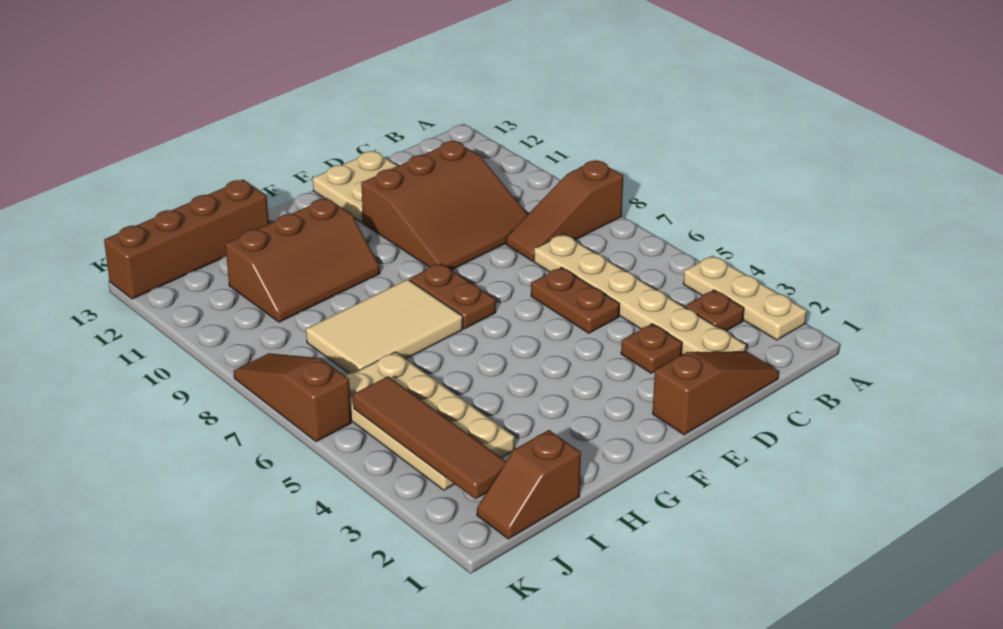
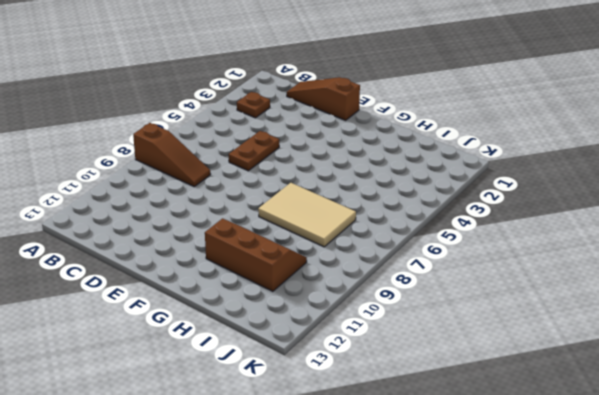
none -> tan plate A2:A4 level 1
none -> tan plate C2:C7 level 1
none -> brown slope C9:E11 level 1 top 11

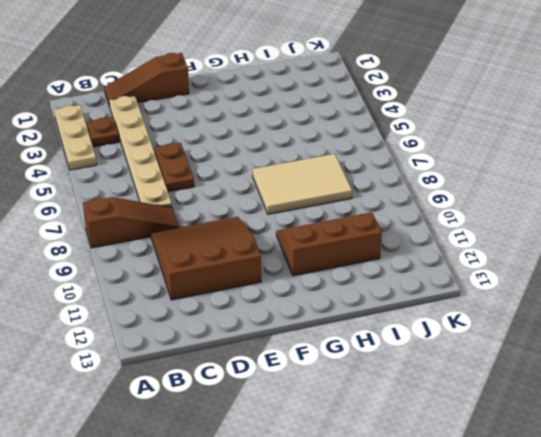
none -> brown plate D3 level 1
none -> tan plate D12:E13 level 1
none -> brown plate F7:F8 level 1

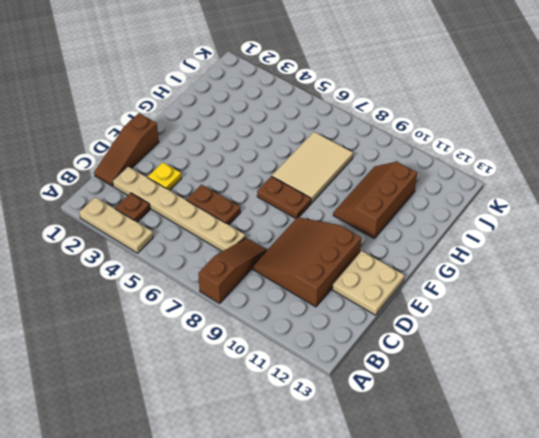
yellow plate D3 level 1 -> brown plate D3 level 1
none -> brown brick H13:K13 level 1
none -> brown slope I1:J1 level 1 top I
none -> tan plate I3:J6 level 1

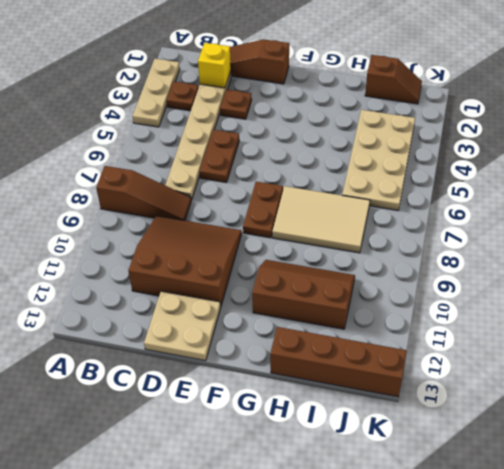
yellow brick C2 level 2 -> none
none -> brown slope K6:K8 level 1 top 6
none -> brown tile J2:J5 level 2

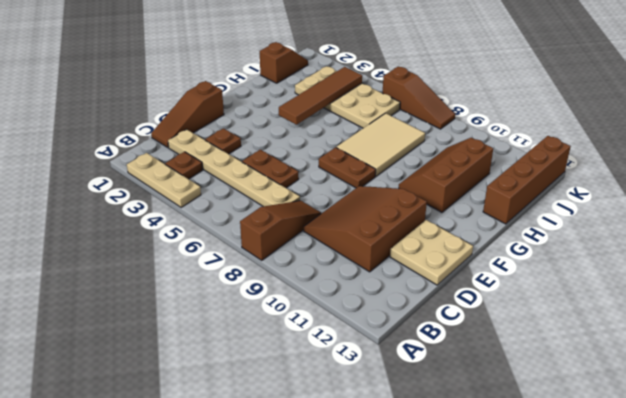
brown tile G4:J4 level 2 -> brown tile J2:J5 level 2

